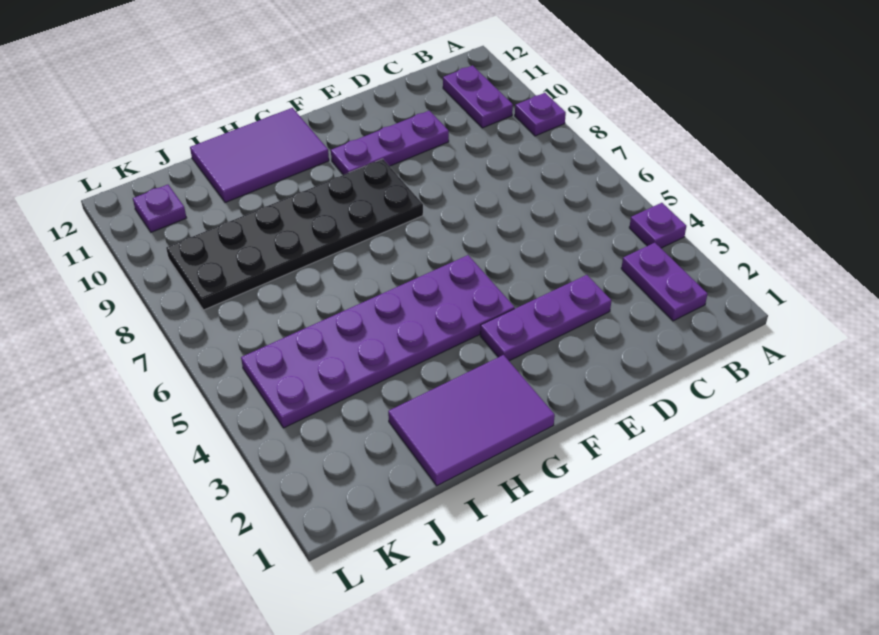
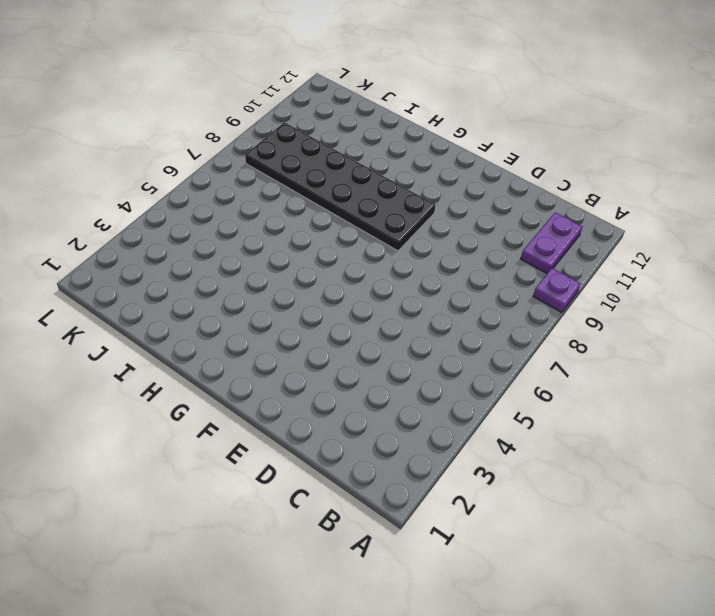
none -> purple plate A4 level 1
none -> purple plate B2:B3 level 1

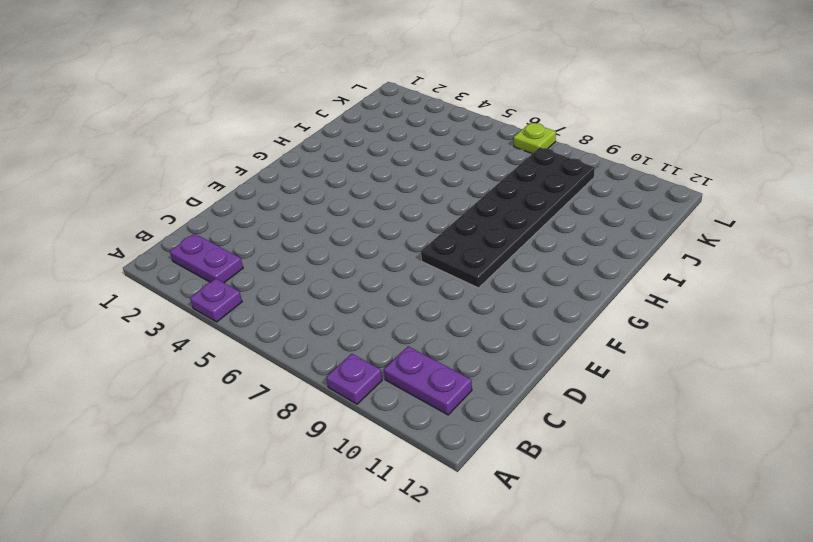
lime plate L7 level 1 -> none
none -> purple plate D3:F3 level 1
none -> purple plate D10:F10 level 1

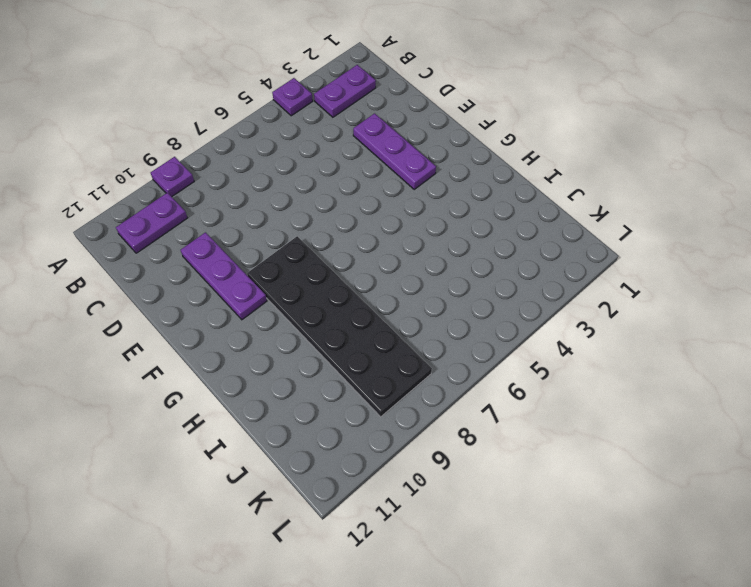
none -> purple plate F4:K5 level 1
none -> purple tile G1:I2 level 1

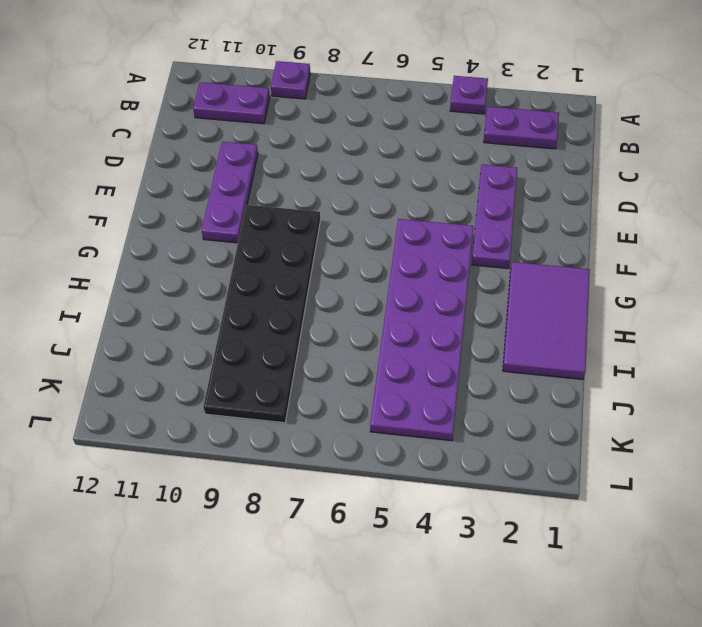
none -> purple tile G11:I12 level 1
none -> purple plate K11 level 1

